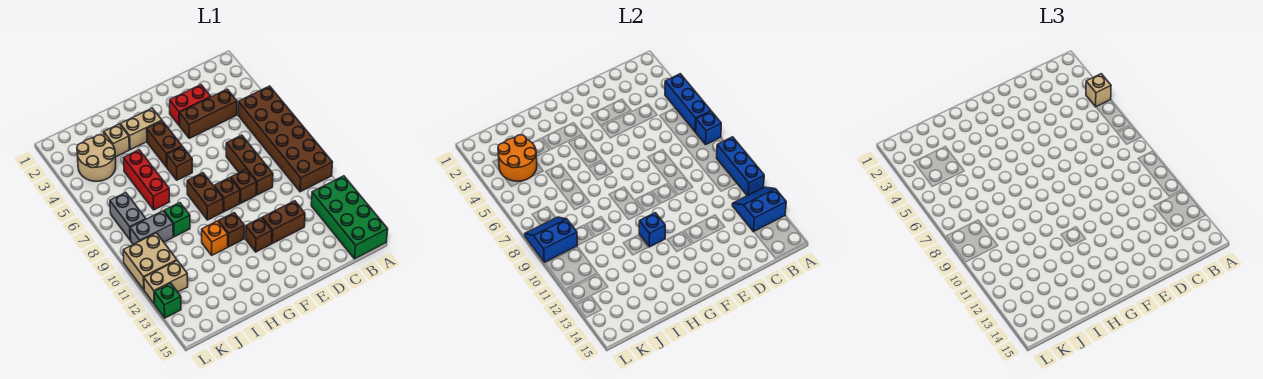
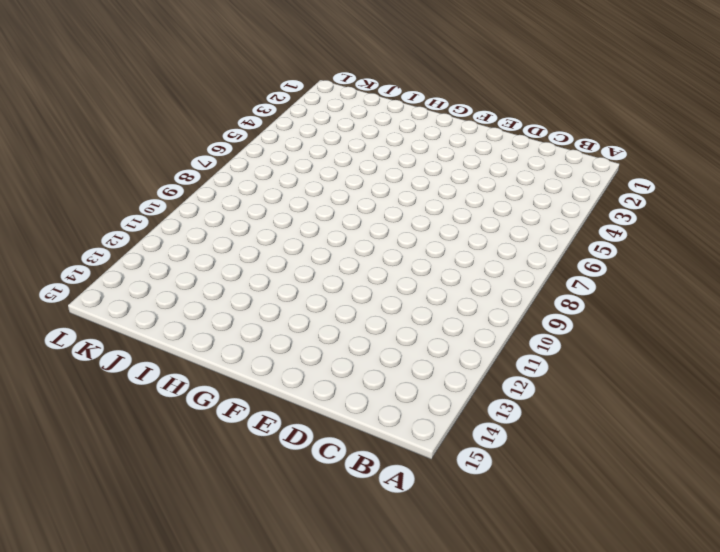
none -> brown brick A5:B10 level 1
none -> green brick A12:B15 level 1
none -> brown brick C4:E4 level 1
none -> red brick D3:E3 level 1

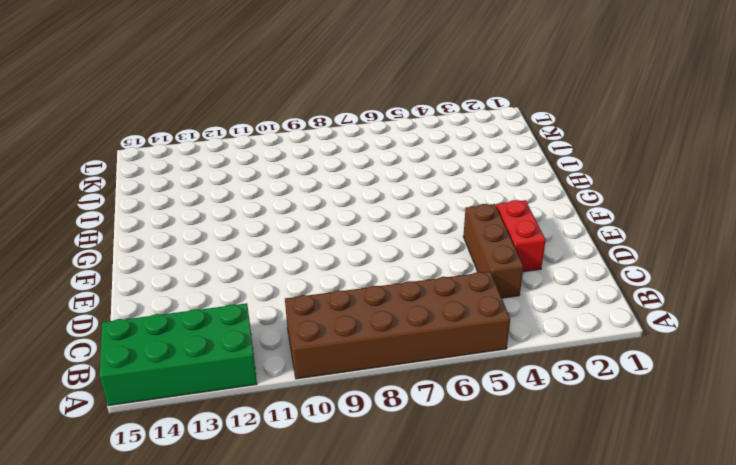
none -> brown brick D7:D9 level 1
none -> brown brick D12:E12 level 1
none -> brown brick E9 level 1
none -> brown brick F9 level 1

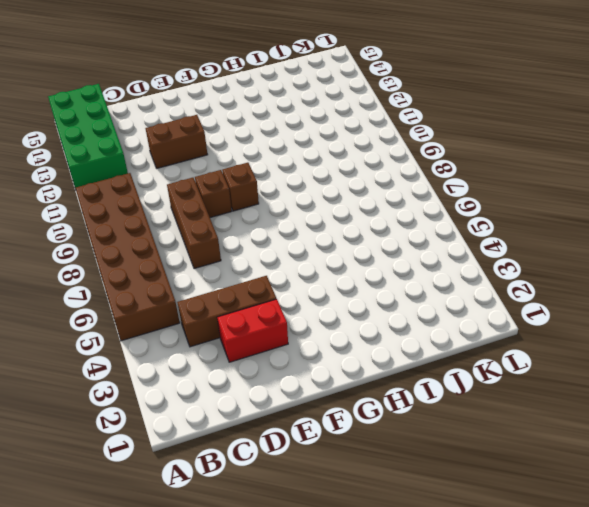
none -> brown brick F12 level 1
none -> tan brick G3:H3 level 1
none -> brown brick G4:G5 level 1
none -> brown brick G6 level 1

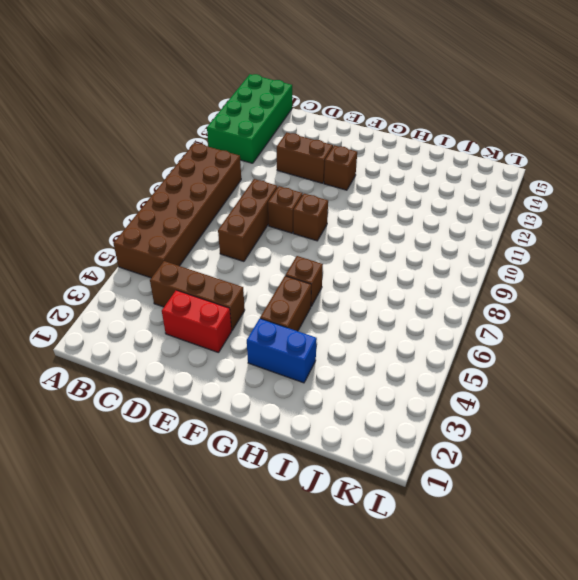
blue brick G3:H3 level 1 -> tan brick G3:H3 level 1
none -> brown brick G8:G9 level 1
none -> brown brick G11 level 1
none -> orange brick H11 level 1
none -> tan brick I3 level 1

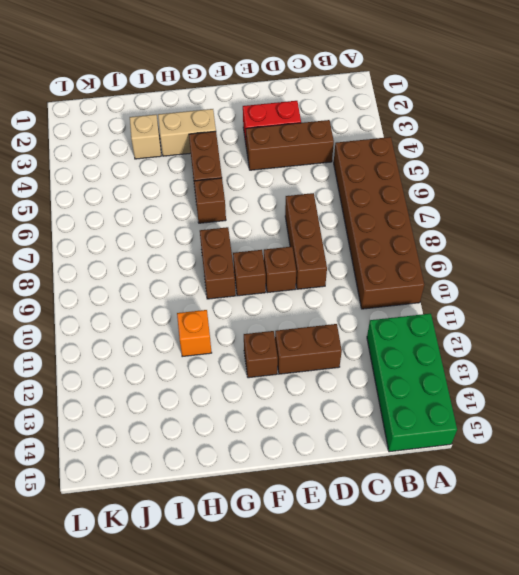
none -> brown brick G11 level 1
none -> red brick I5:I7 level 1
none -> green brick I9 level 1
none -> tan round brick J3:K4 level 1

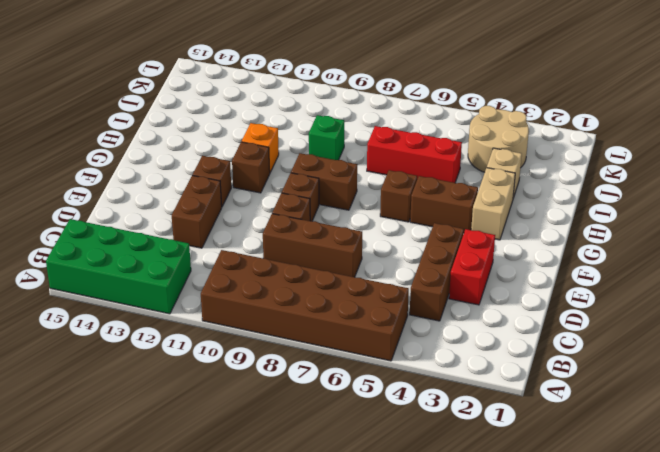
none -> grey brick J9:K9 level 1
none -> grey brick K7:K8 level 1
none -> tan brick K10:L11 level 1
none -> tan brick K12:L12 level 1

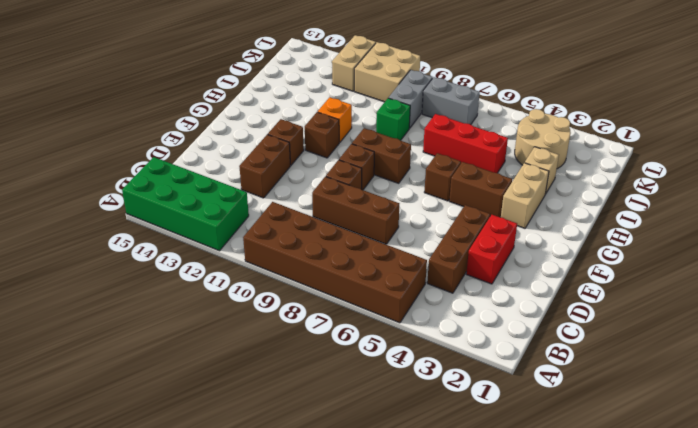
none -> green brick L13 level 1
none -> blue brick A4:A6 level 2
none -> blue brick A7 level 2
none -> blue brick A9:A11 level 2

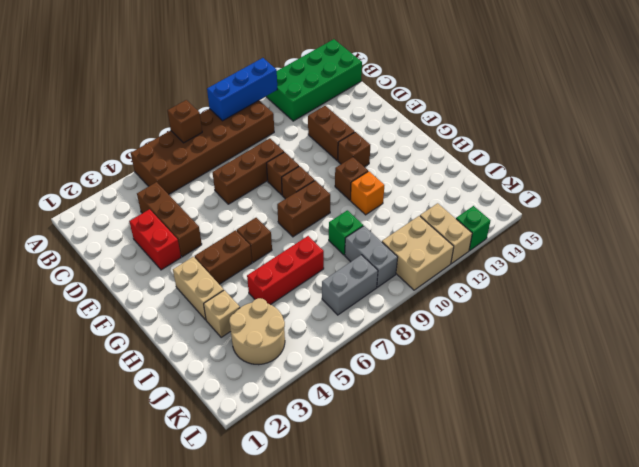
brown brick A7 level 2 -> blue brick A7 level 2
none -> blue brick A4:A6 level 2
none -> blue slope A12:B13 level 2 top 13
none -> blue brick G11 level 2
none -> orange round brick J3:K4 level 2

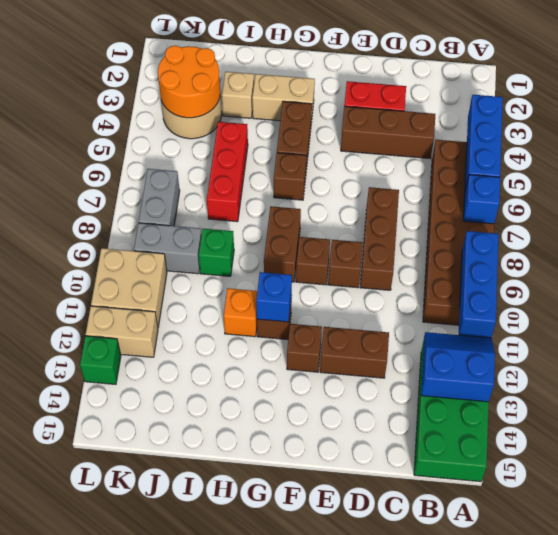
none -> blue slope K8:L9 level 2 top 9
none -> tan brick A4 level 3

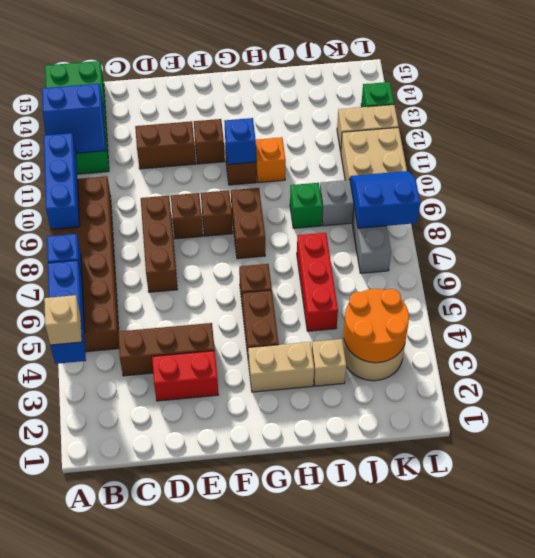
blue slope K8:L9 level 2 top 8 -> blue slope K8:L9 level 2 top 9

